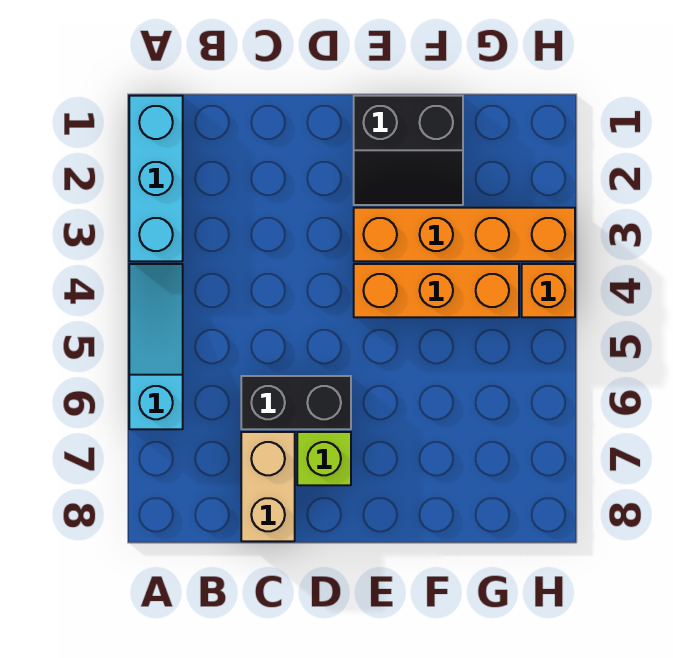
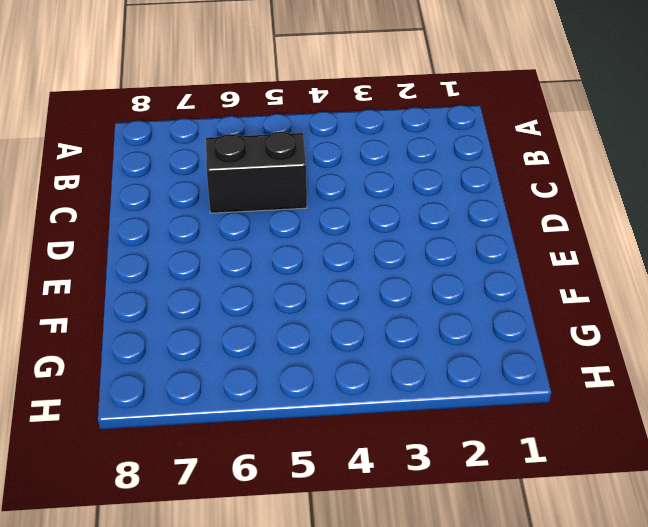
black brick C5:C6 level 1 -> black brick C6:D6 level 1
none -> cyan brick A1:A3 level 1
none -> cyan slope A4:A6 level 1 top 6

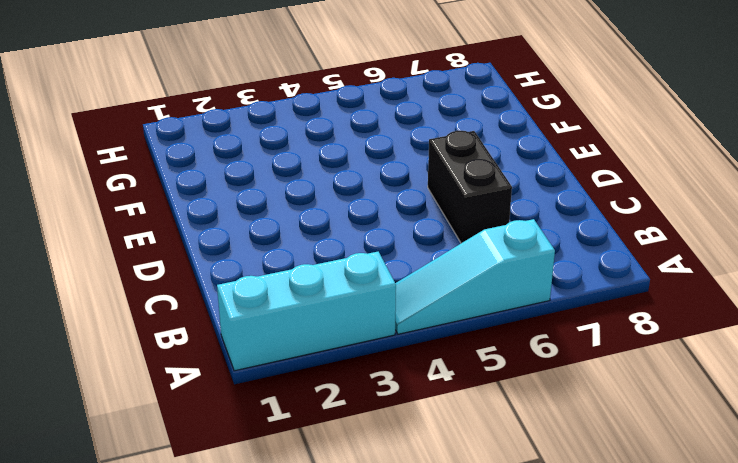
none -> tan brick C7:C8 level 1
none -> lime brick D7 level 1

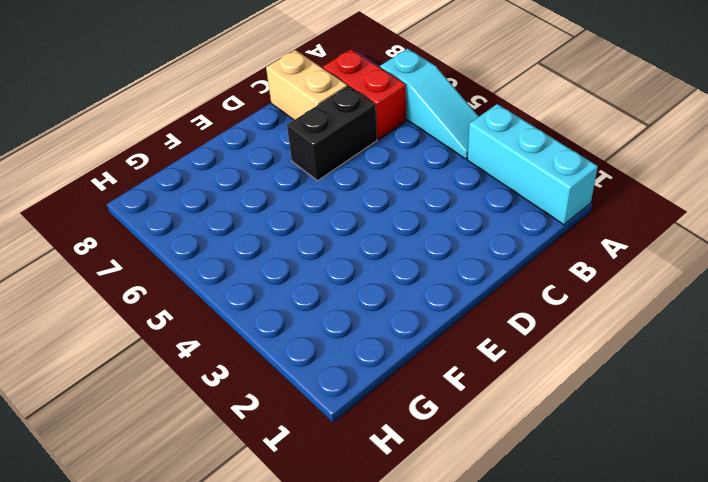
red brick B6:B7 level 1 -> none
none -> lime brick D7 level 1
none -> black slope E1:F2 level 1 top 1

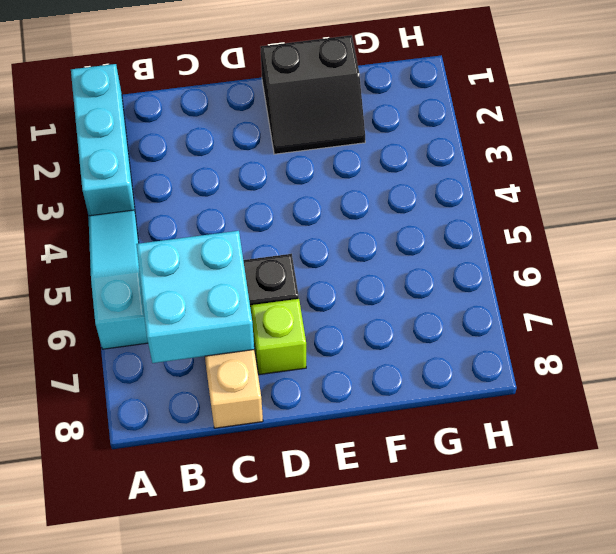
cyan brick B6:C7 level 2 -> none
none -> orange brick E3:H3 level 1
none -> orange brick E4:G4 level 1

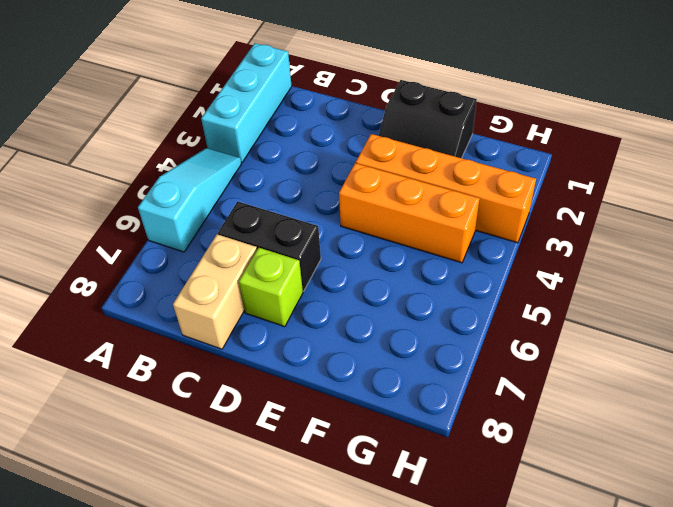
none -> orange brick H4 level 1

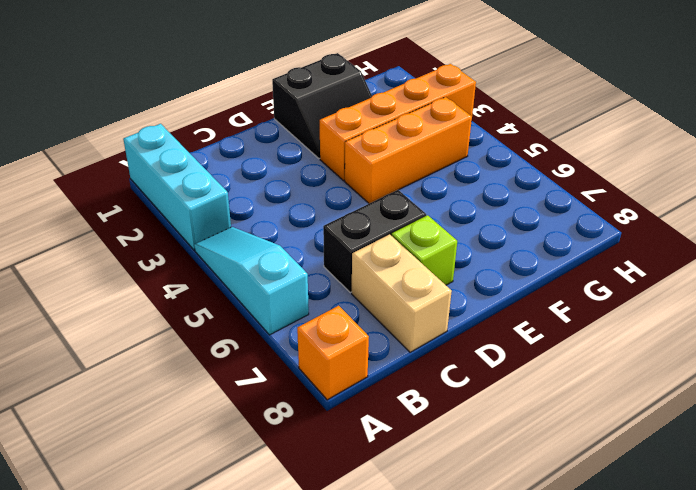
orange brick A8 level 1 -> orange brick H4 level 1

